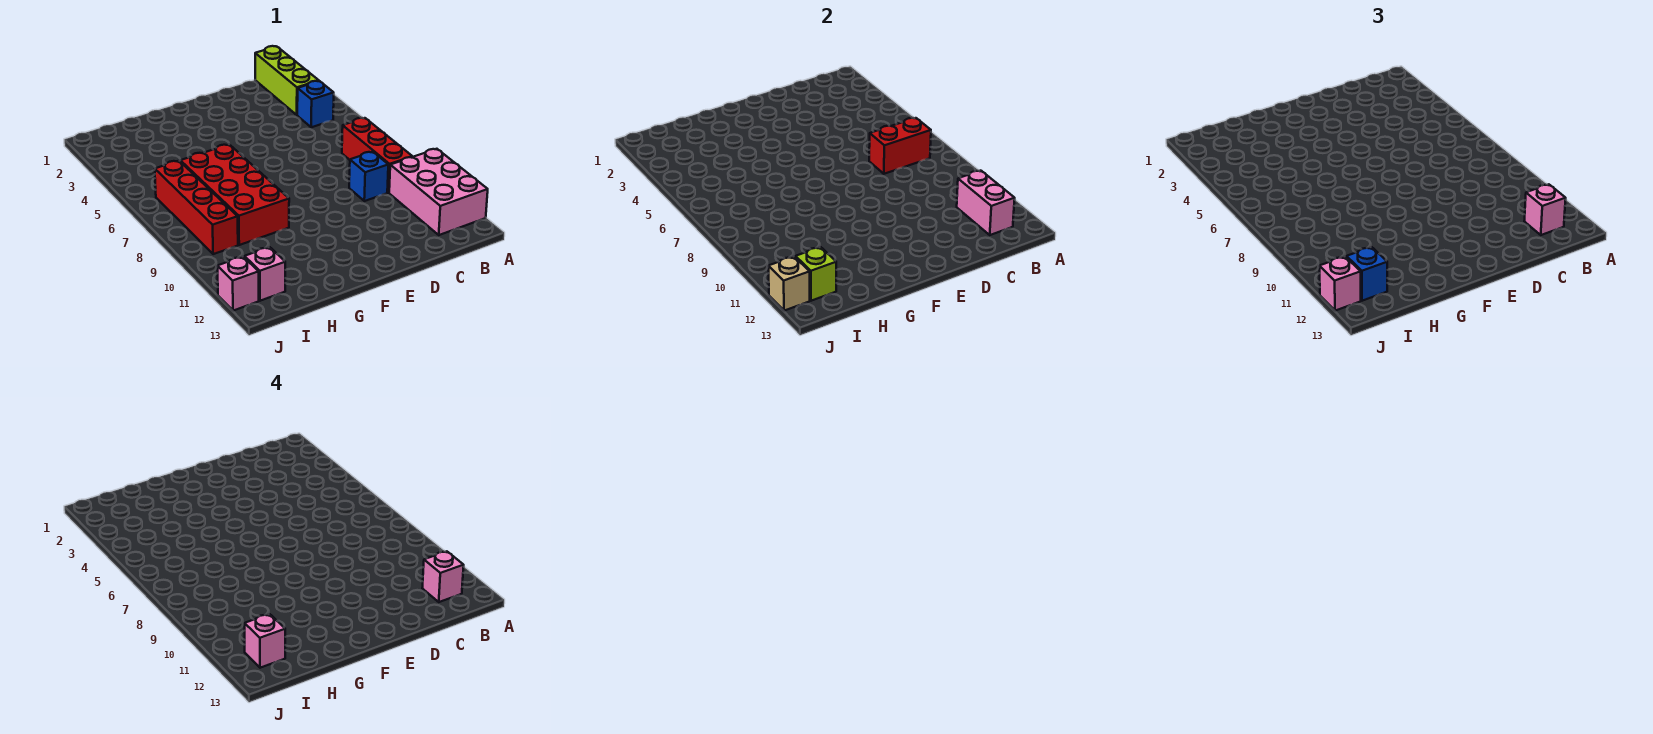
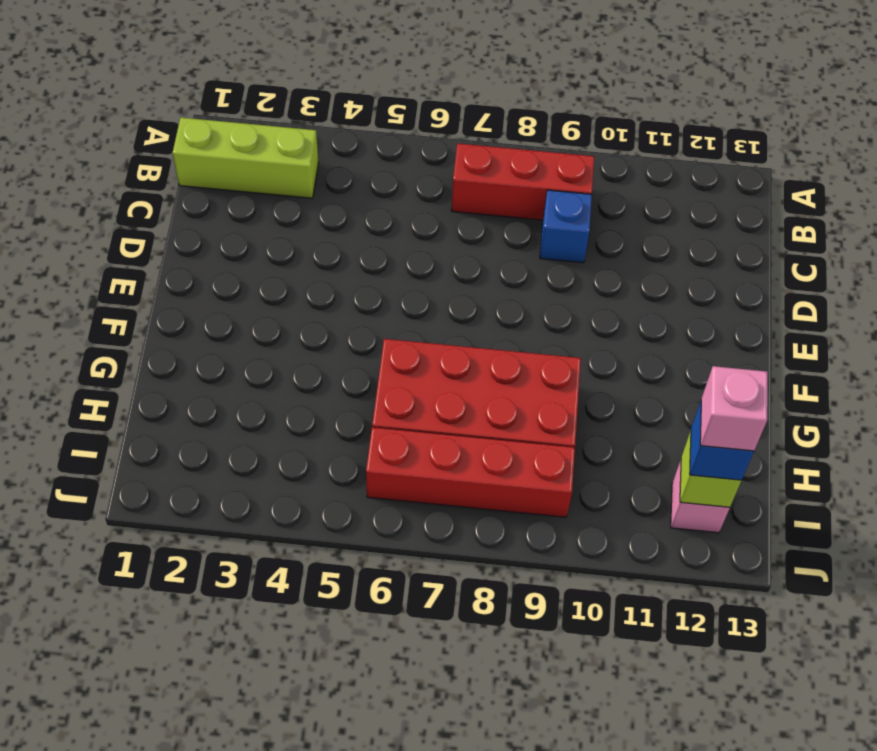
none -> pink brick A10:B12 level 1
none -> blue brick B4 level 1
none -> pink brick J12 level 1

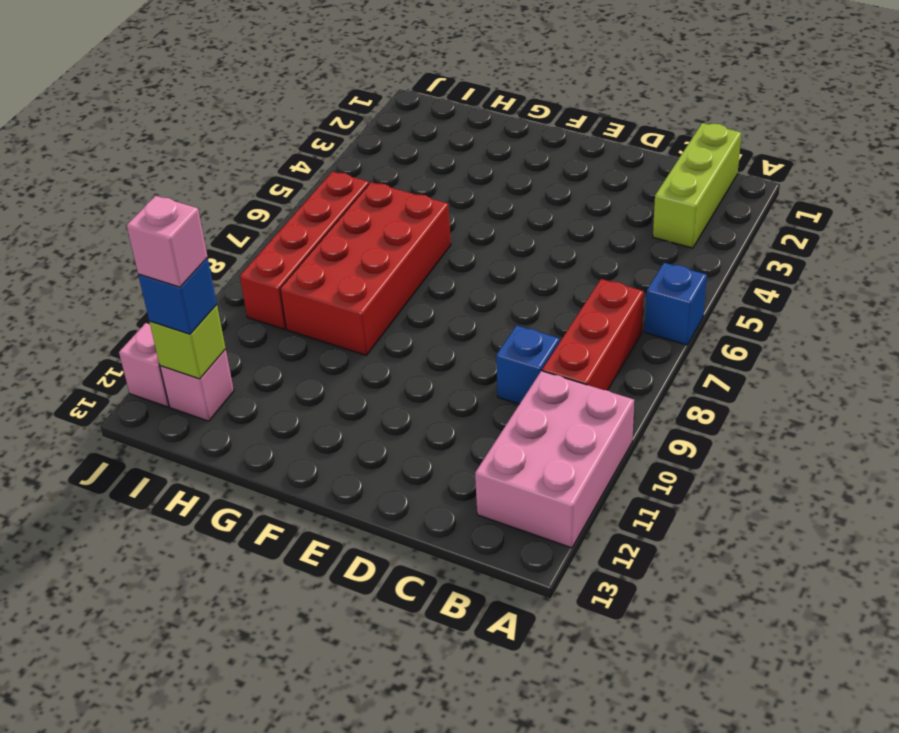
blue brick A6 level 1 -> blue brick B4 level 1
none -> red brick B7:C7 level 2
none -> pink brick B11:B12 level 2
none -> tan brick J12 level 2

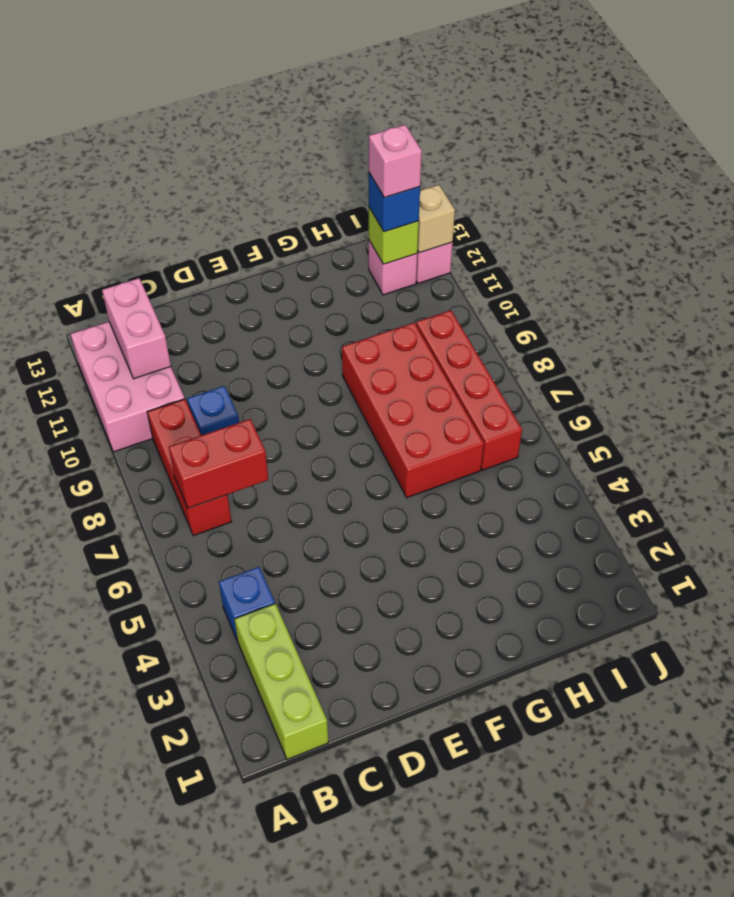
none -> pink brick B12 level 3
none -> pink brick J12 level 3
none -> pink brick B12 level 4

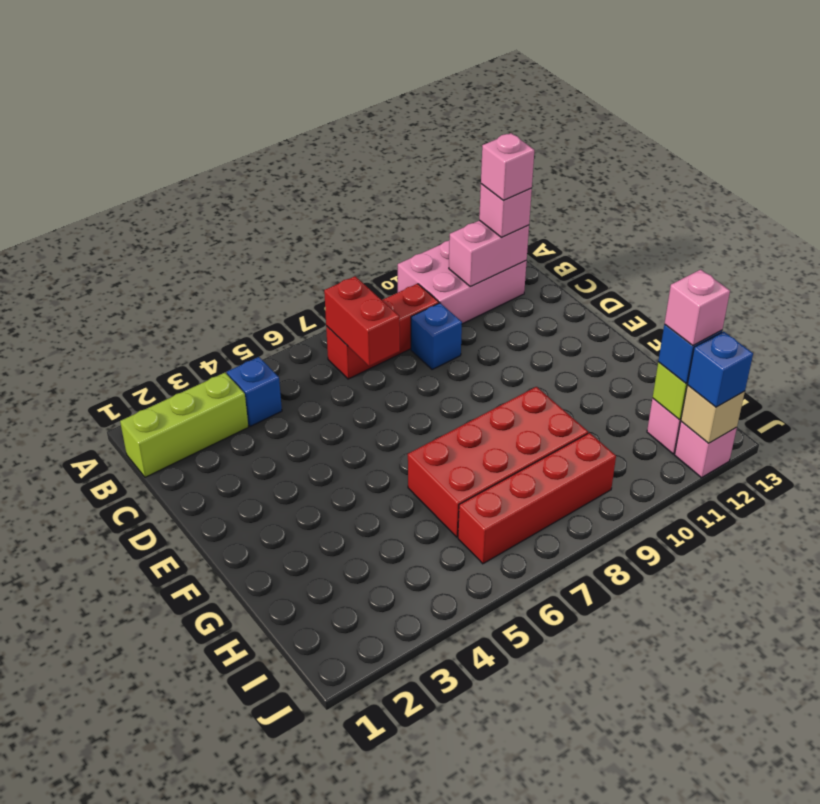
blue brick J12 level 3 -> pink brick J12 level 3

